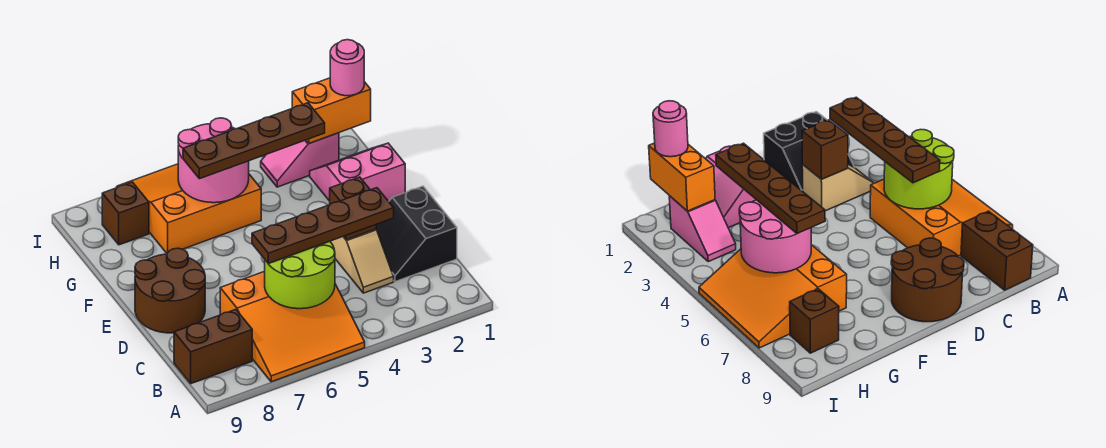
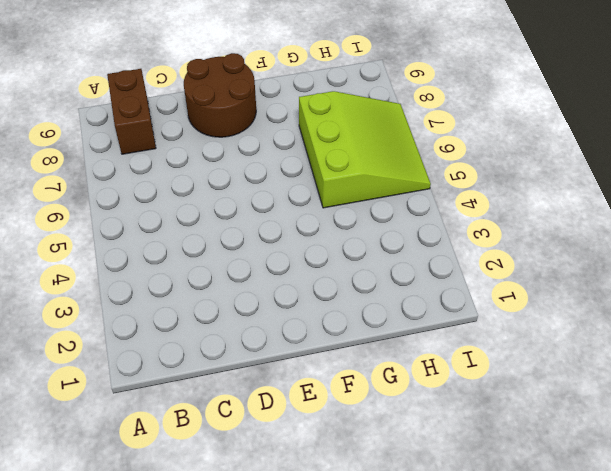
lime slope G5:I7 level 1 top G -> orange slope G5:I7 level 1 top G
none -> orange slope A5:C7 level 1 top C
none -> black slope C1:D2 level 1 top 1
none -> tan slope C3:D3 level 1 top D

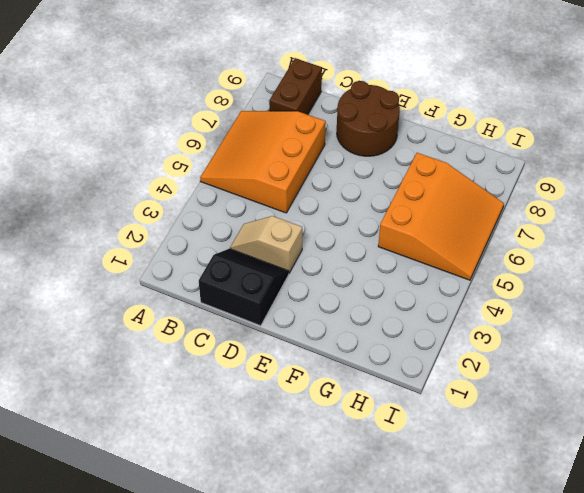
none -> pink slope F1:G2 level 1 top F
none -> pink slope H2:H3 level 1 top 2
none -> brown brick H8 level 1

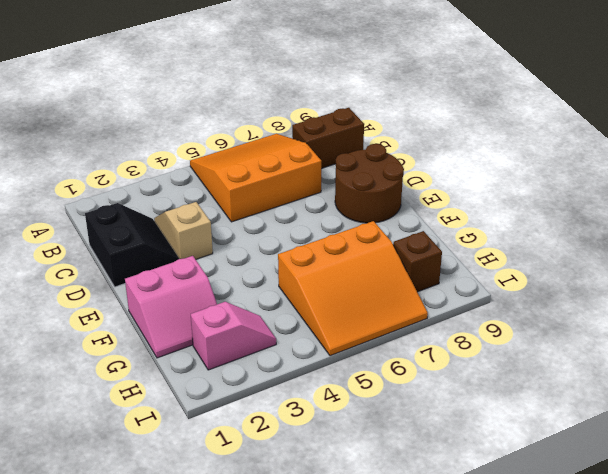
none -> lime round brick B5:C6 level 2
none -> brown brick D3 level 2
none -> pink round brick G5:H6 level 2

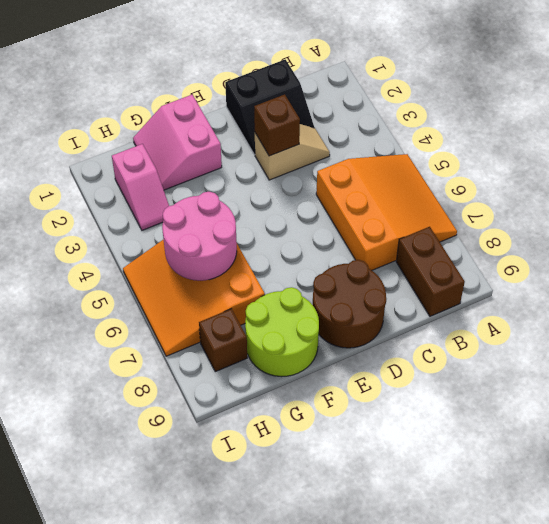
lime round brick F8:G9 level 1 -> lime round brick B5:C6 level 2
none -> orange brick H1:H2 level 2
none -> brown plate C3:C6 level 3
none -> brown plate G3:G6 level 3

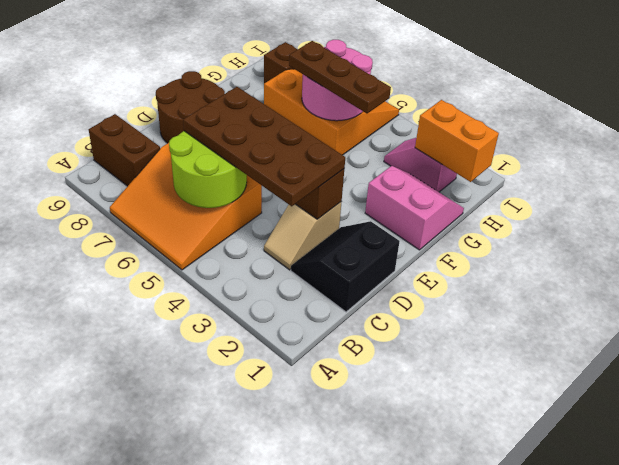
brown plate C3:D6 level 3 -> brown plate C3:C6 level 3
brown plate G4:G6 level 3 -> brown plate G3:G6 level 3
none -> pink round brick H1 level 3

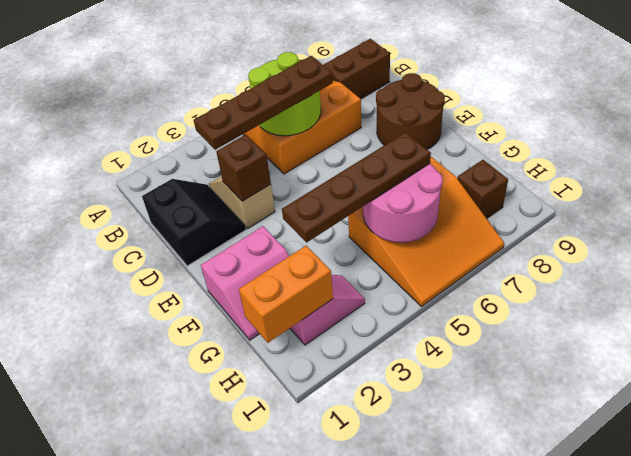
none -> pink round brick H1 level 3

